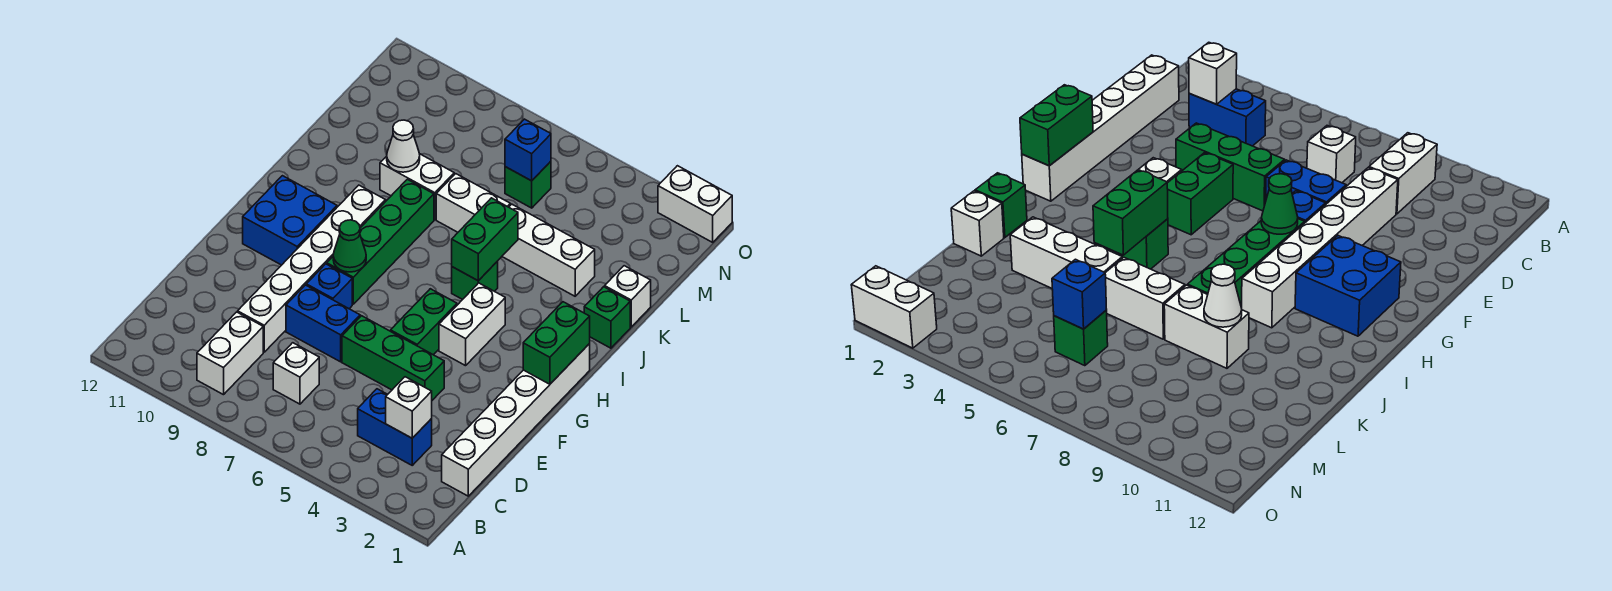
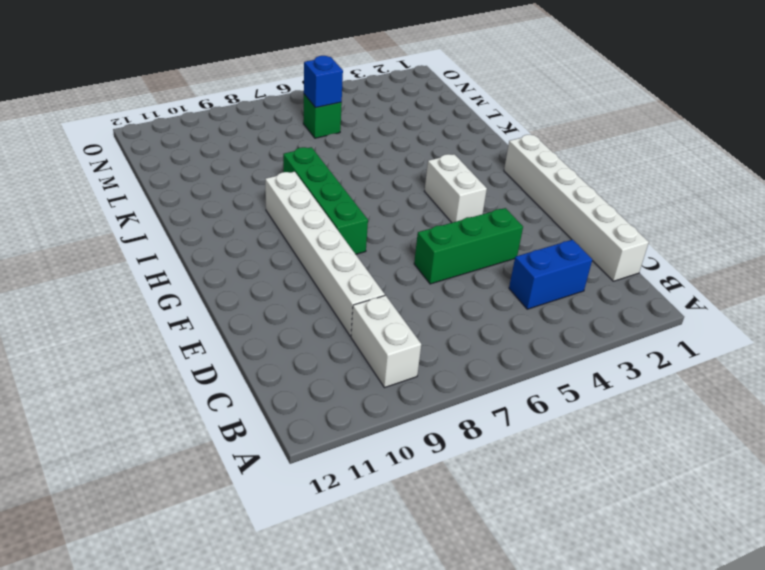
none -> white brick C7 level 1
none -> blue brick E7:E8 level 1
none -> green brick F5:G5 level 1

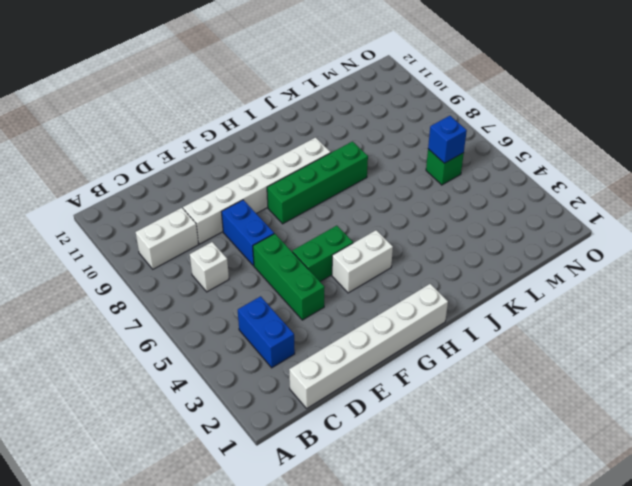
none -> blue brick F8 level 1
none -> blue brick G10:H11 level 1
none -> green brick I5 level 1

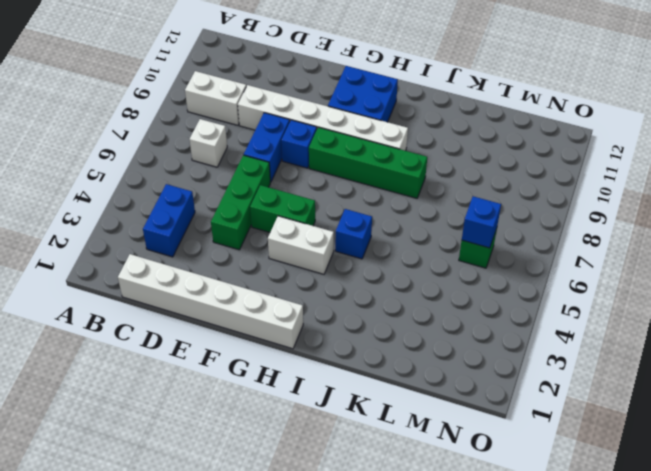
blue brick I5 level 1 -> green brick I5 level 1
none -> green brick J1 level 1
none -> white brick K1 level 1
none -> white brick K3:K5 level 1

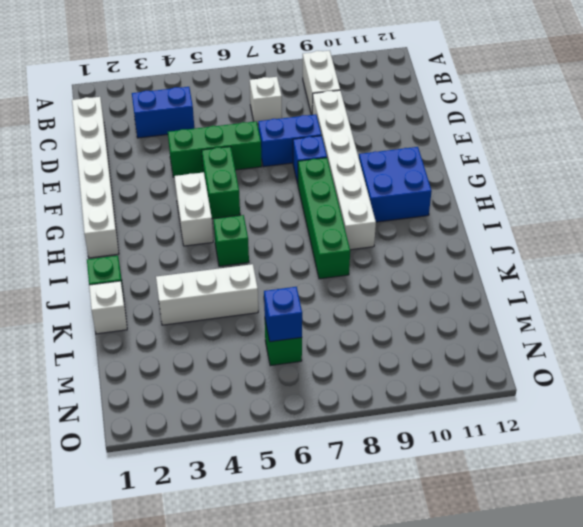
none -> white brick K6:K7 level 1
none -> white brick K8:K9 level 1
none -> white brick O1:O2 level 1

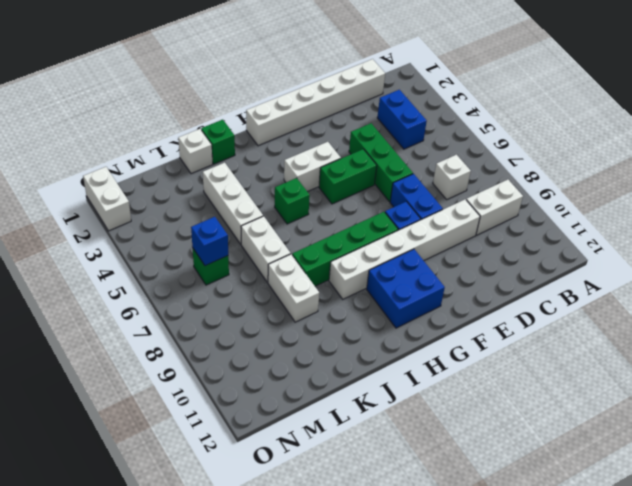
none -> white brick C3 level 2
none -> green brick G1:H1 level 2
none -> green cone G8 level 2

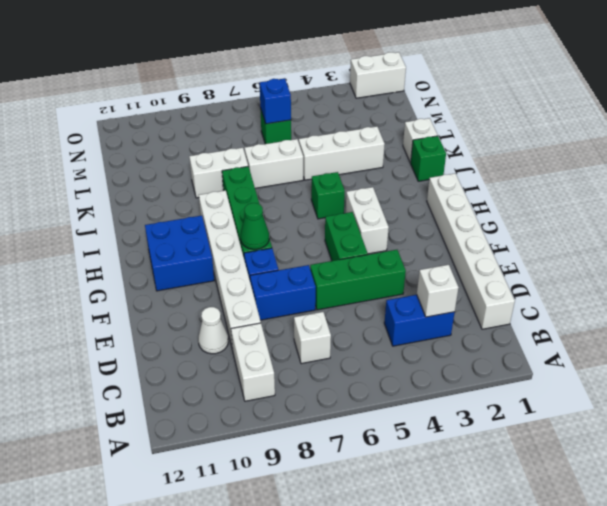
white cone D10 level 1 -> white cone K9 level 2
none -> green brick G1:H1 level 2
none -> green brick I5:J5 level 2

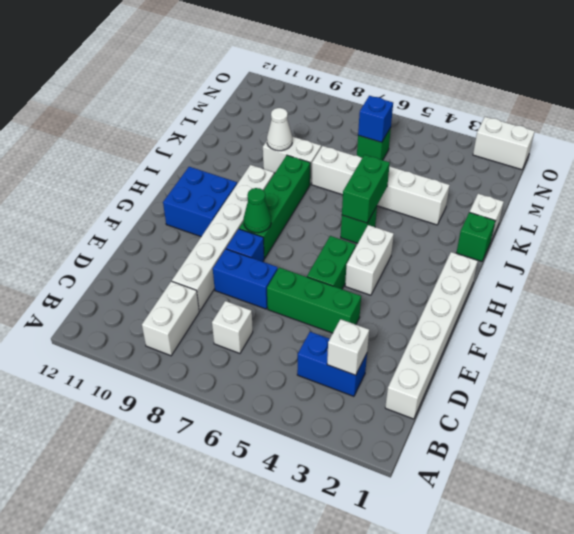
none -> green brick G1:H1 level 2

